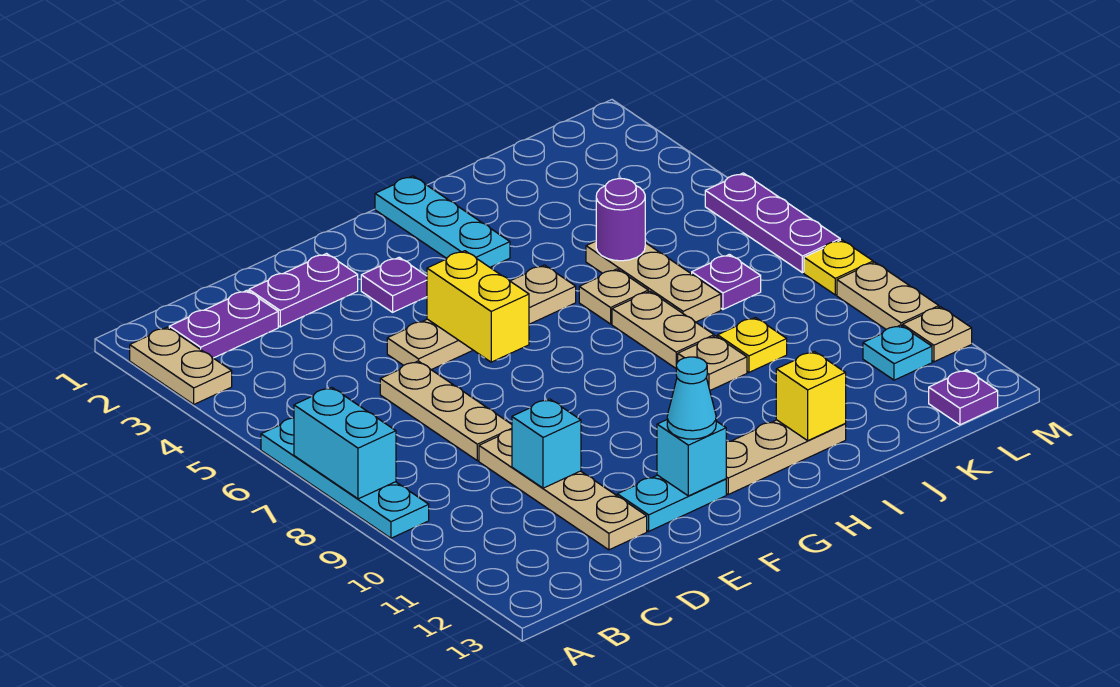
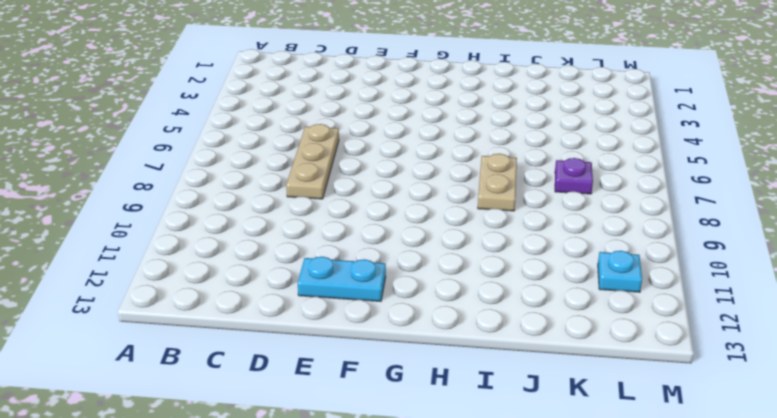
none -> tan plate A2:A3 level 1
none -> cyan plate A6:A9 level 1
none -> purple plate B2:C2 level 1
none -> purple plate D2:E2 level 1

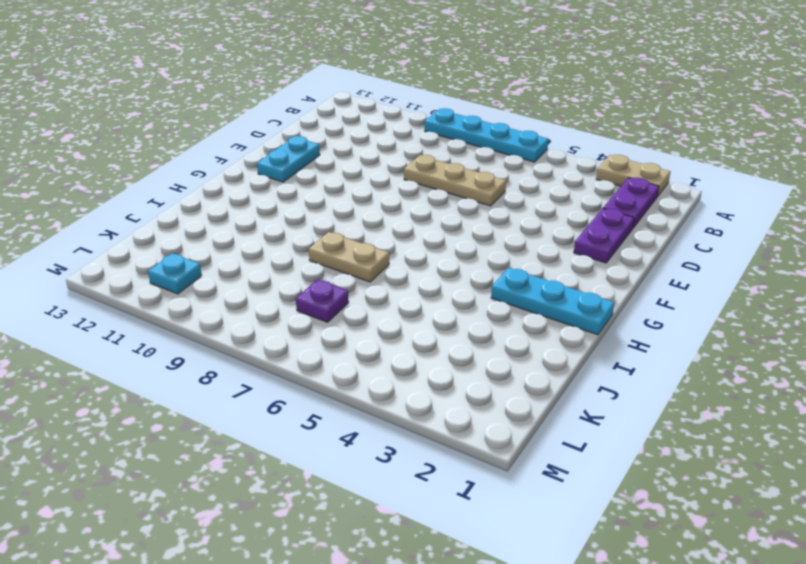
none -> tan plate D9:D12 level 1
none -> tan plate E5:H5 level 1
none -> purple plate F3 level 1
none -> tan plate G12:I12 level 1

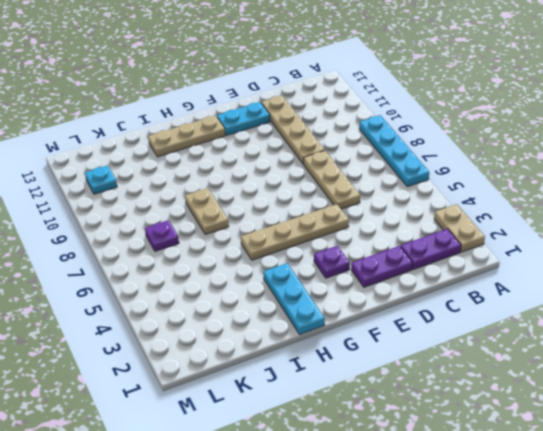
none -> tan plate I6 level 1
none -> tan plate I9 level 1
none -> tan plate J5:J7 level 1
none -> yellow plate J9 level 1

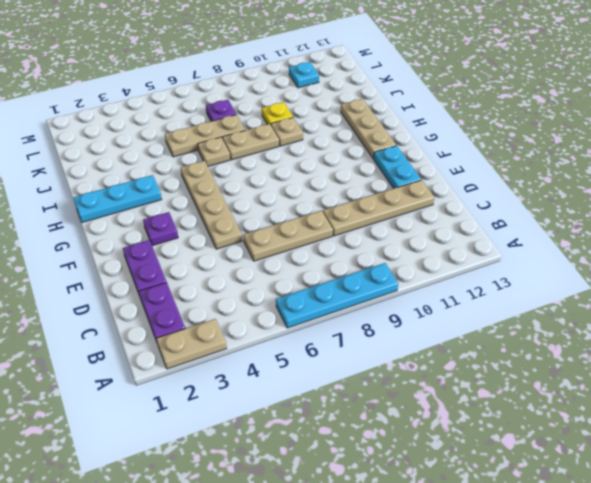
none -> purple plate L13 level 1
none -> purple plate M5:M7 level 1
none -> yellow plate M8 level 1
none -> tan plate M9:M10 level 1

